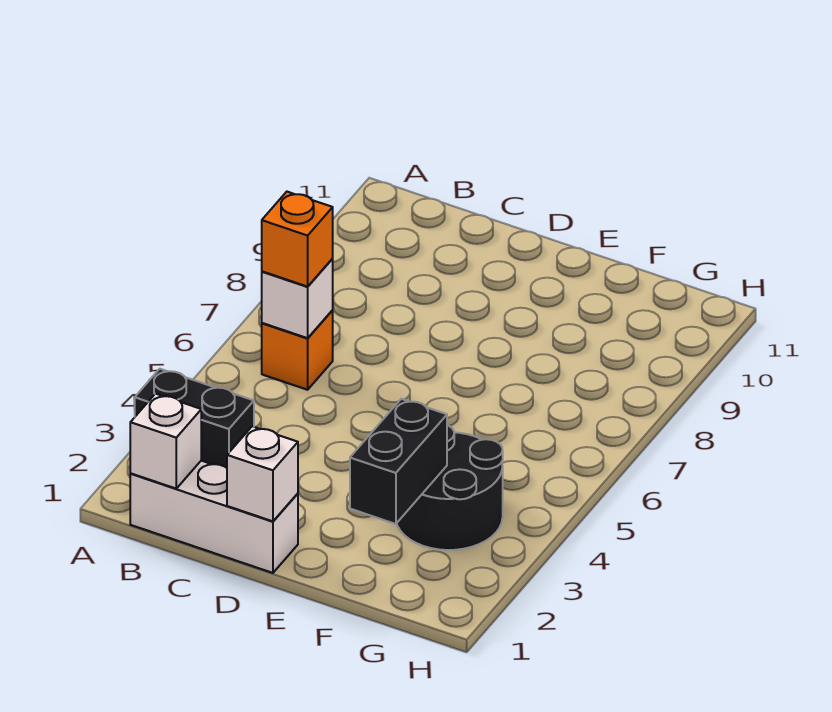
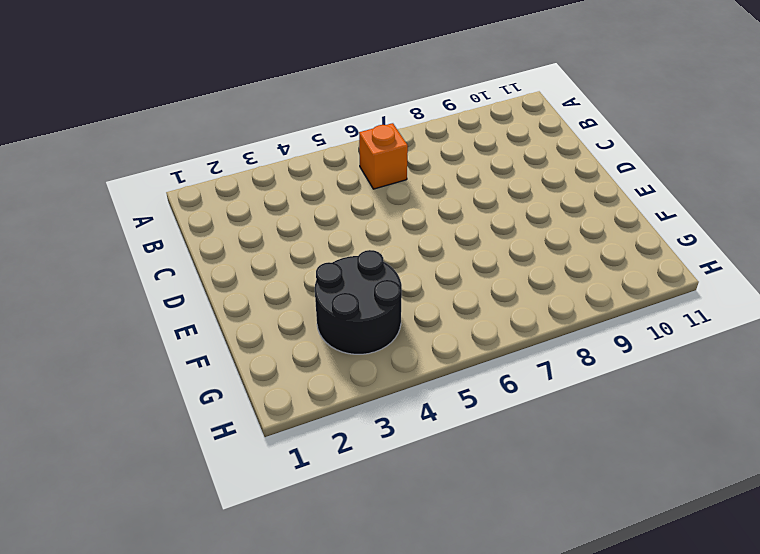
none -> black brick A3:B3 level 1
none -> white brick B1:D1 level 1

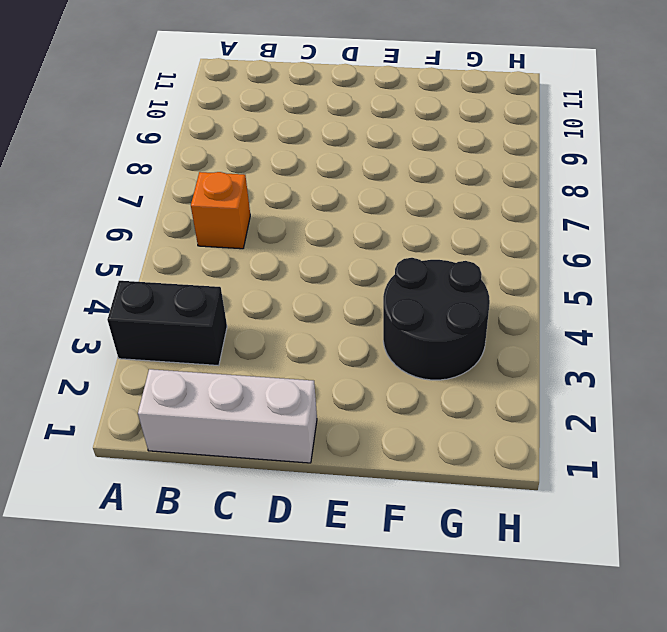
none -> white brick B1 level 2
none -> white brick B6 level 2

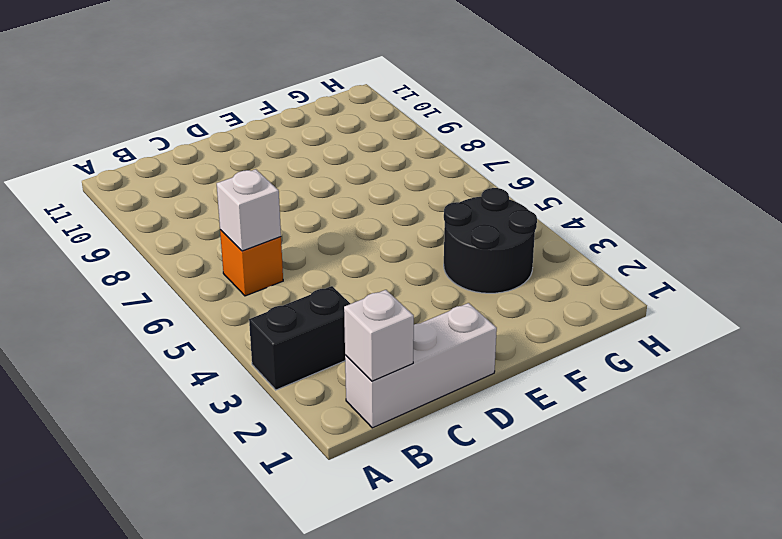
none -> white brick D1 level 2
none -> black brick F2:F3 level 2

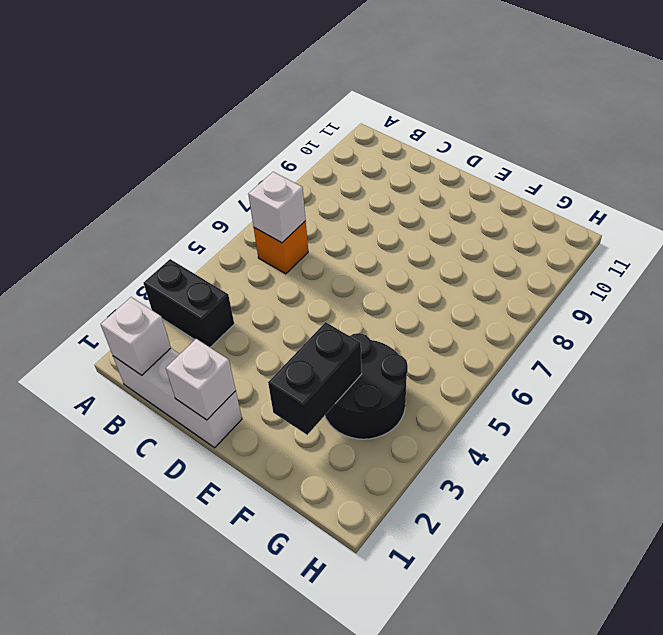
none -> orange brick B6 level 3

